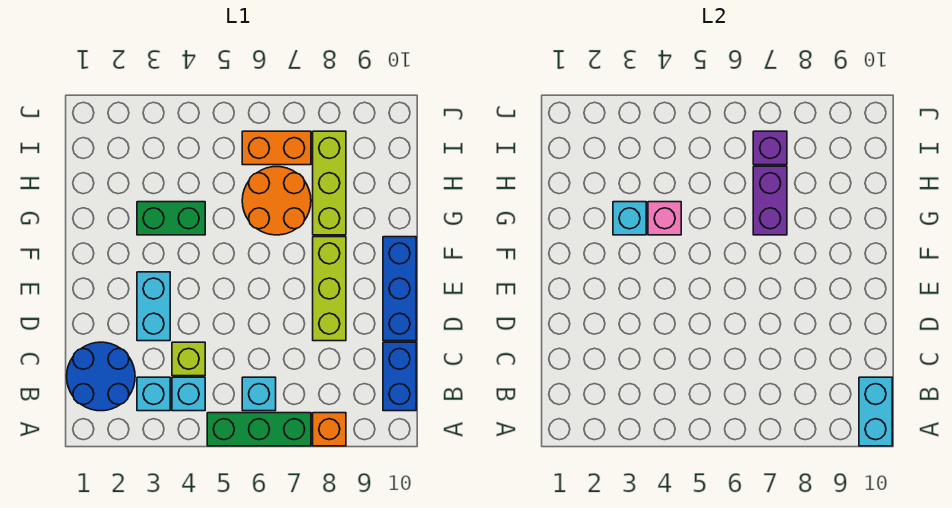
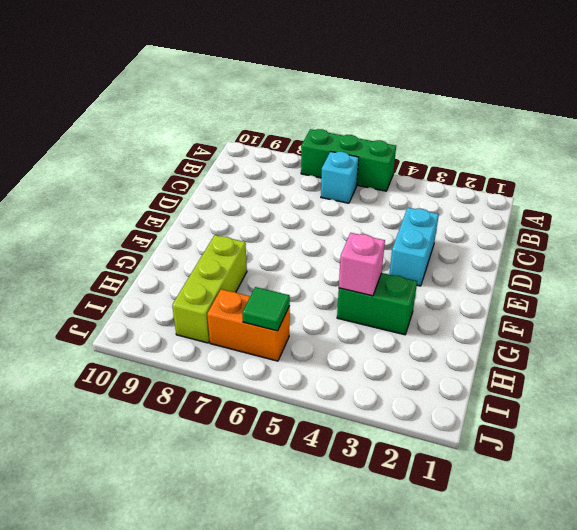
green tile I6 level 2 -> none
none -> orange brick A8 level 1
none -> blue round brick B1:C2 level 1
none -> cyan brick B3 level 1

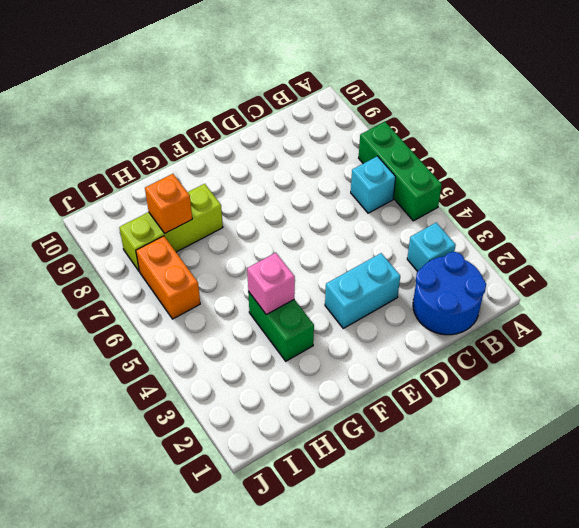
orange brick H8 level 2 -> orange brick A8 level 1
none -> cyan brick B4 level 1
none -> blue brick B10:C10 level 1
none -> lime brick C4 level 1

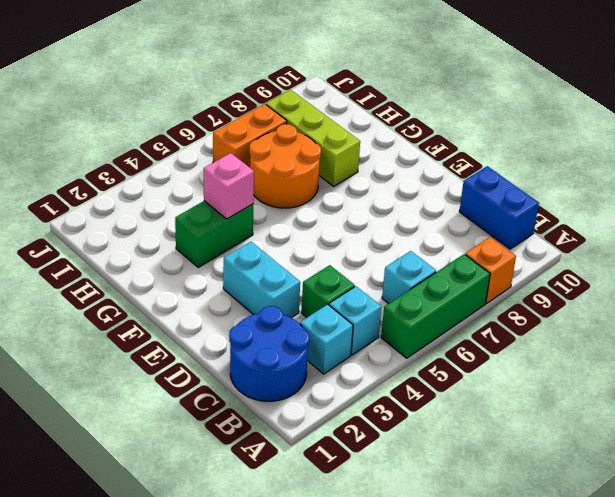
green brick C4 level 1 -> lime brick C4 level 1
none -> lime brick D8:F8 level 1
none -> blue brick D10:F10 level 1
none -> cyan brick A10:B10 level 2

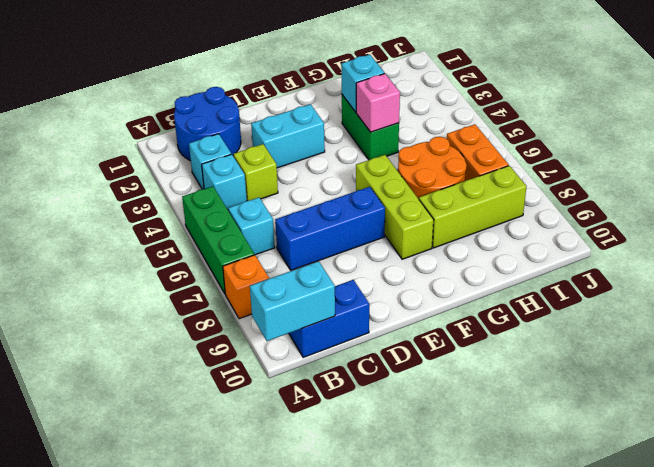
blue brick C7:E7 level 1 -> blue brick D10:F10 level 1
lime brick F6:F8 level 1 -> lime brick D8:F8 level 1
none -> purple brick G7:H7 level 2
none -> purple brick I7 level 2

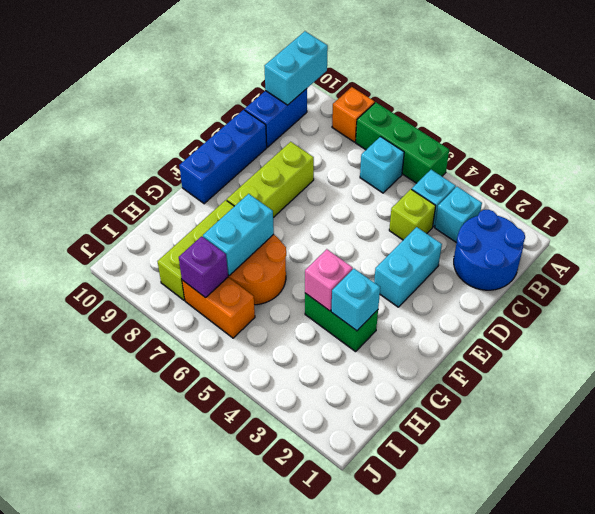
cyan brick G7:H7 level 2 -> purple brick G7:H7 level 2

